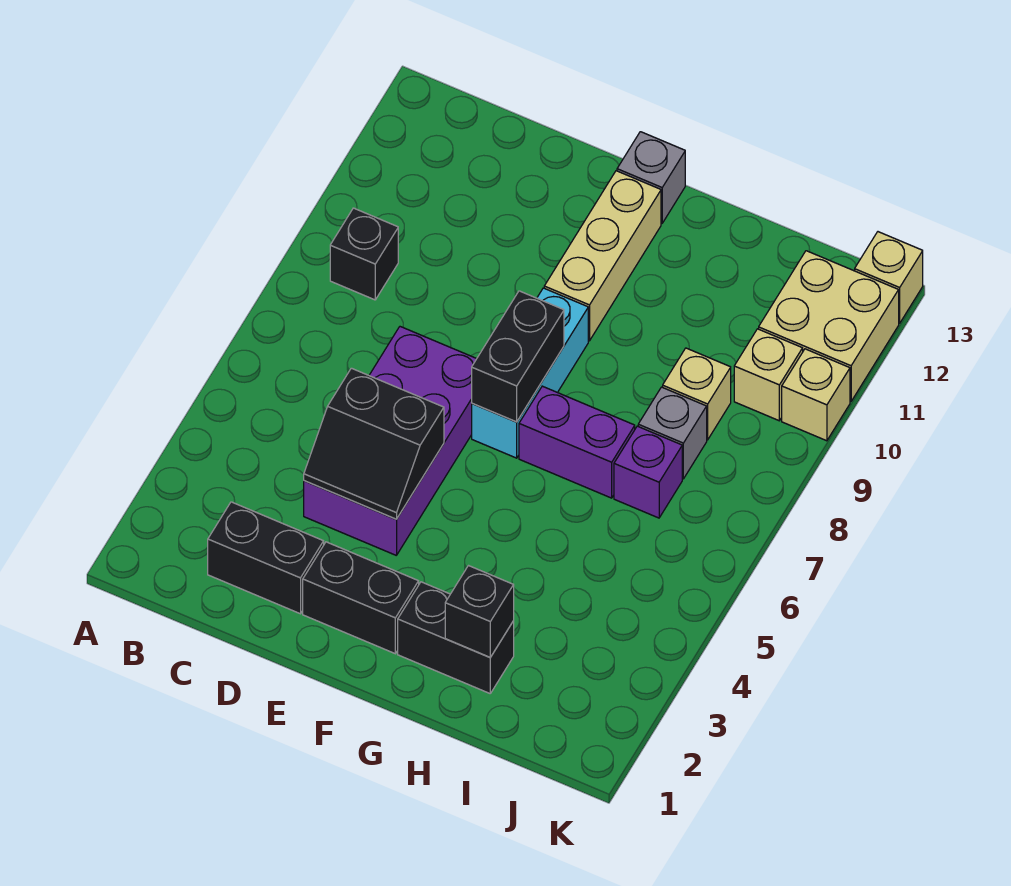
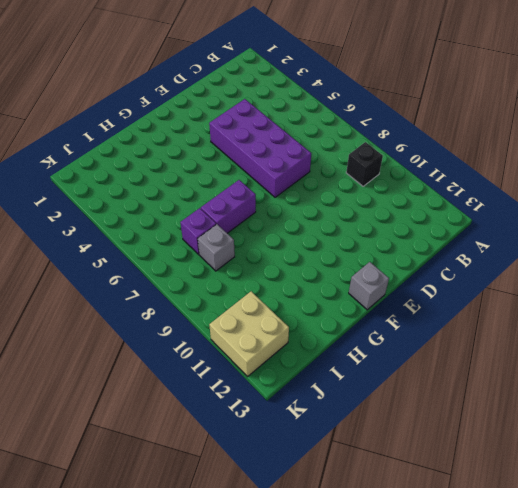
none -> black brick C2:D2 level 1
none -> black brick E2:F2 level 1
none -> cyan brick F7:F9 level 1

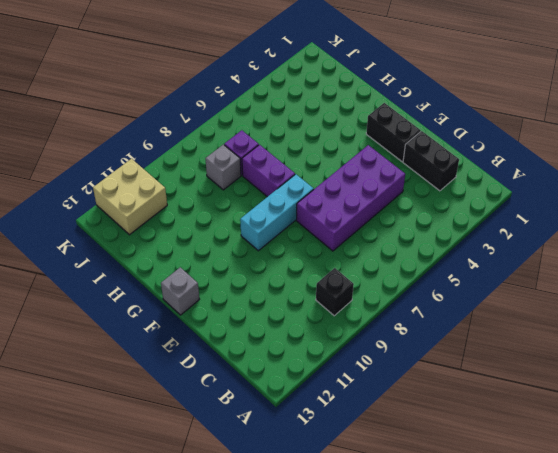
none -> tan brick F10:F12 level 1
none -> black brick G2:H2 level 1
none -> tan brick I9 level 1

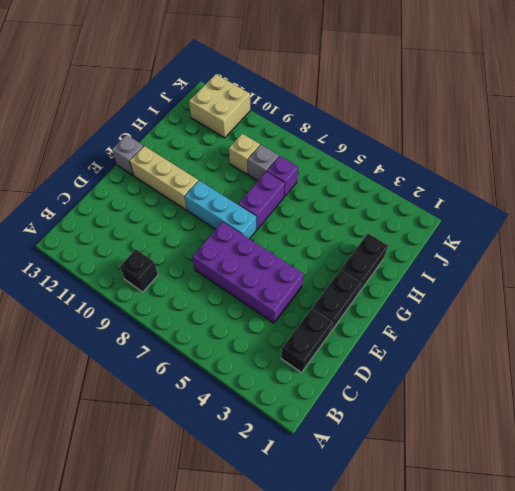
none -> tan brick J10 level 1
none -> tan brick K10 level 1
none -> tan brick K13 level 1

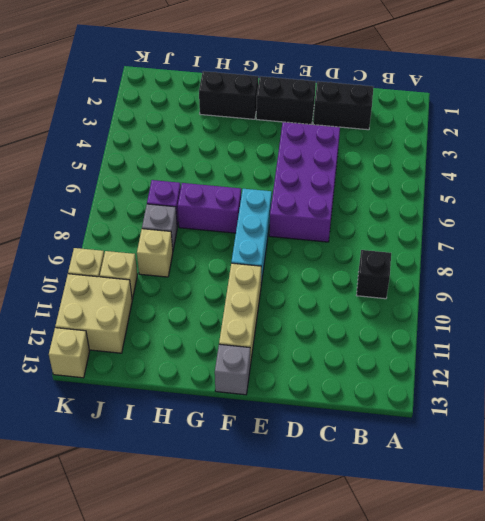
none -> black slope D4:E5 level 2 top 5
none -> black brick F7:F8 level 2
none -> black brick H2 level 2

